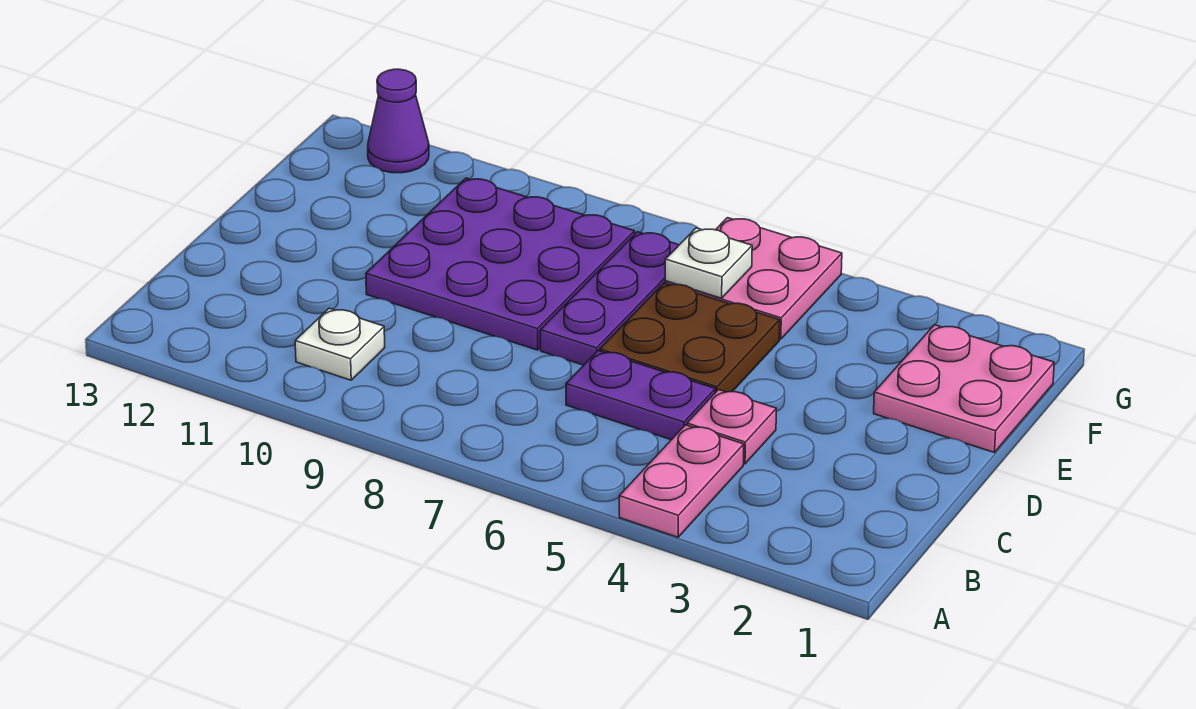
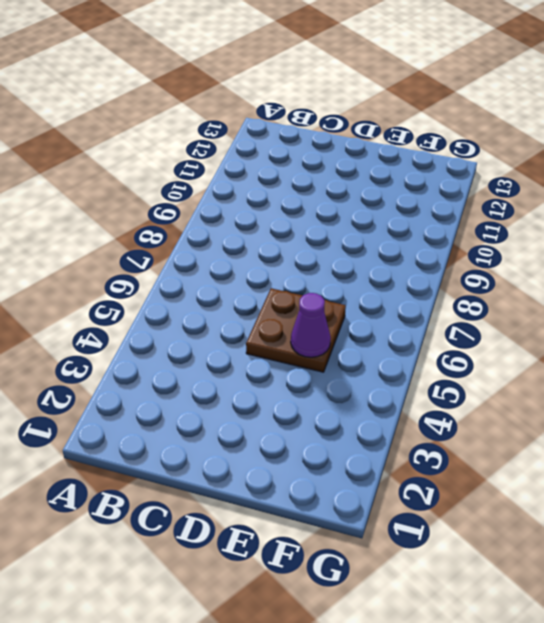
purple cone E5 level 2 -> purple cone G12 level 1
none -> pink plate A4:B4 level 1
none -> white plate B10 level 1

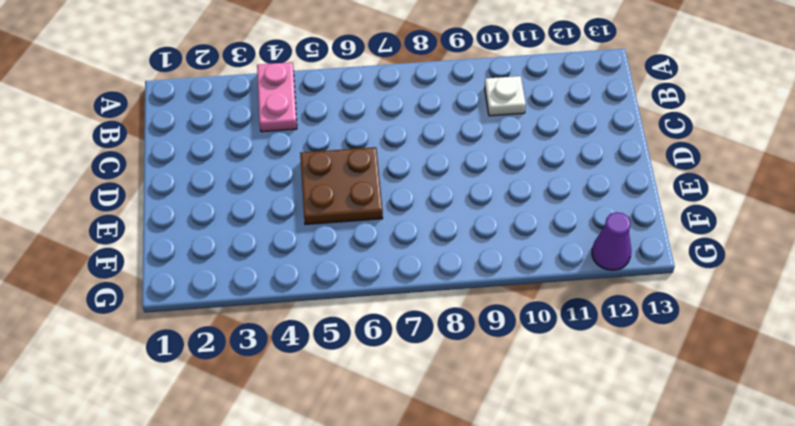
none -> pink plate C4 level 1
none -> purple plate C5:C6 level 1

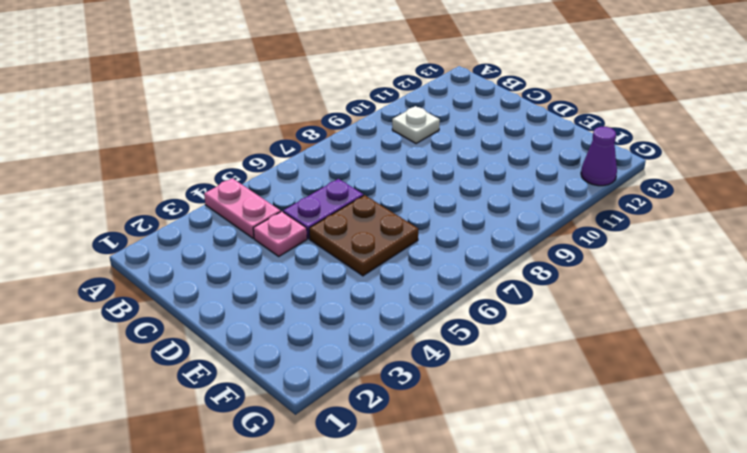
none -> purple plate D7:F7 level 1
none -> purple plate D8:F10 level 1

